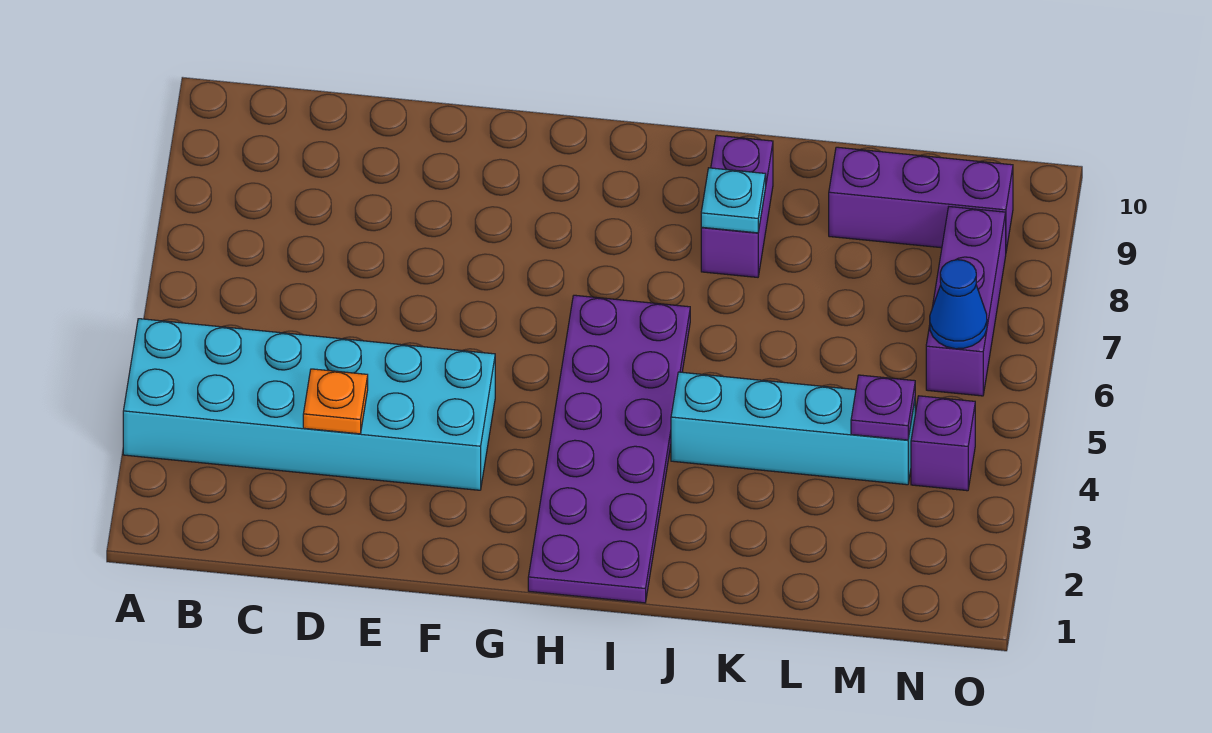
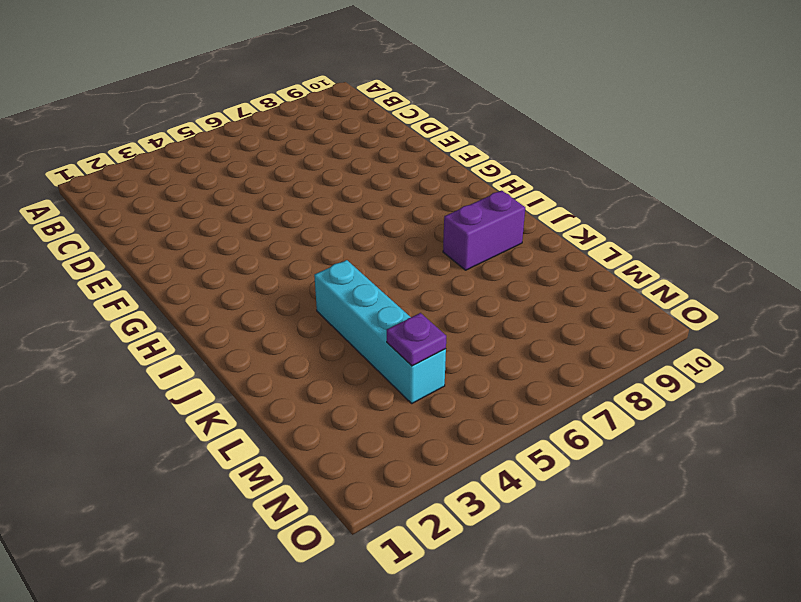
none -> cyan brick A3:F4 level 1
none -> purple plate H1:I6 level 1

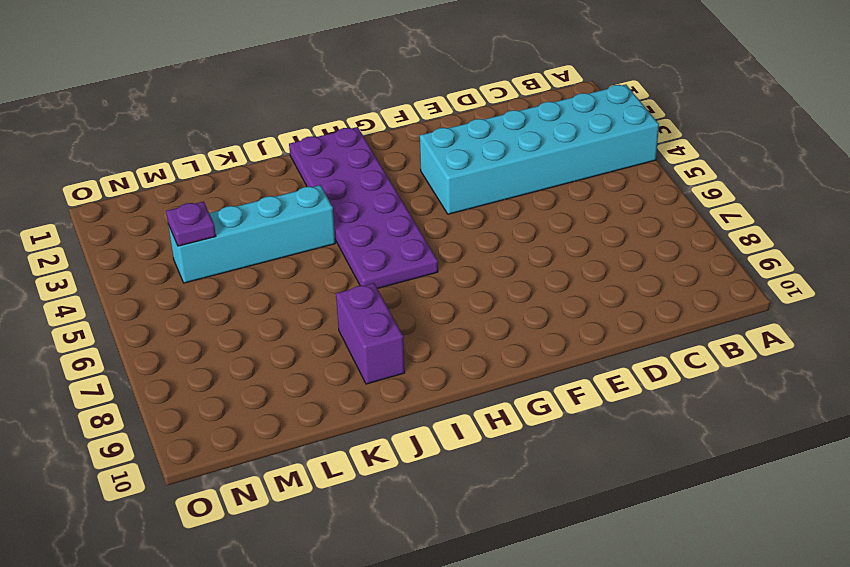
none -> purple brick L9:N9 level 1
none -> purple brick N4 level 1

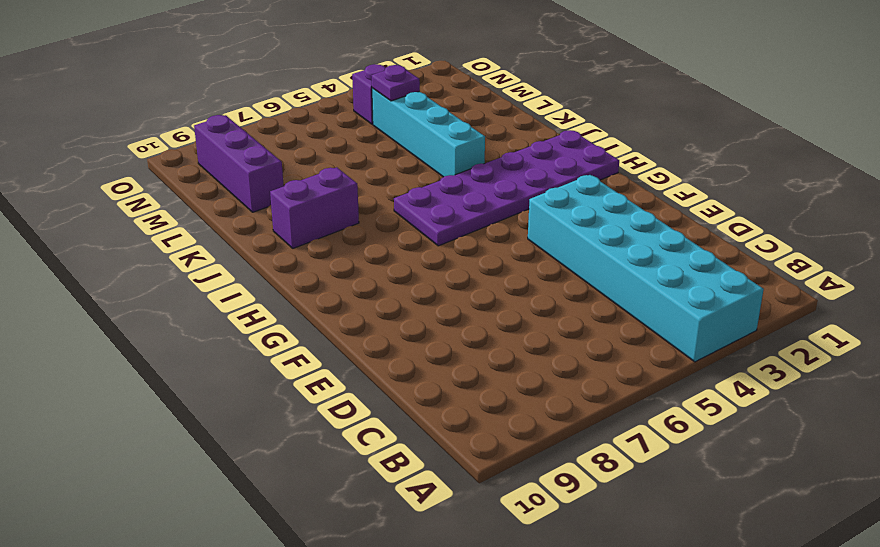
none -> purple brick N6:N8 level 1
none -> orange plate D3 level 2

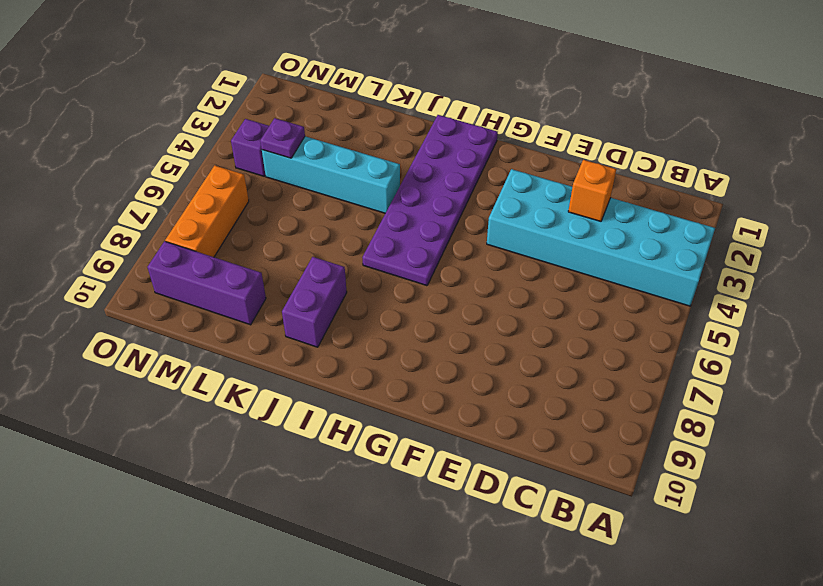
orange brick D3 level 2 -> orange plate D3 level 2
orange brick N6:N8 level 1 -> purple brick N6:N8 level 1
none -> cyan plate J8 level 2
none -> blue cone N6 level 2

